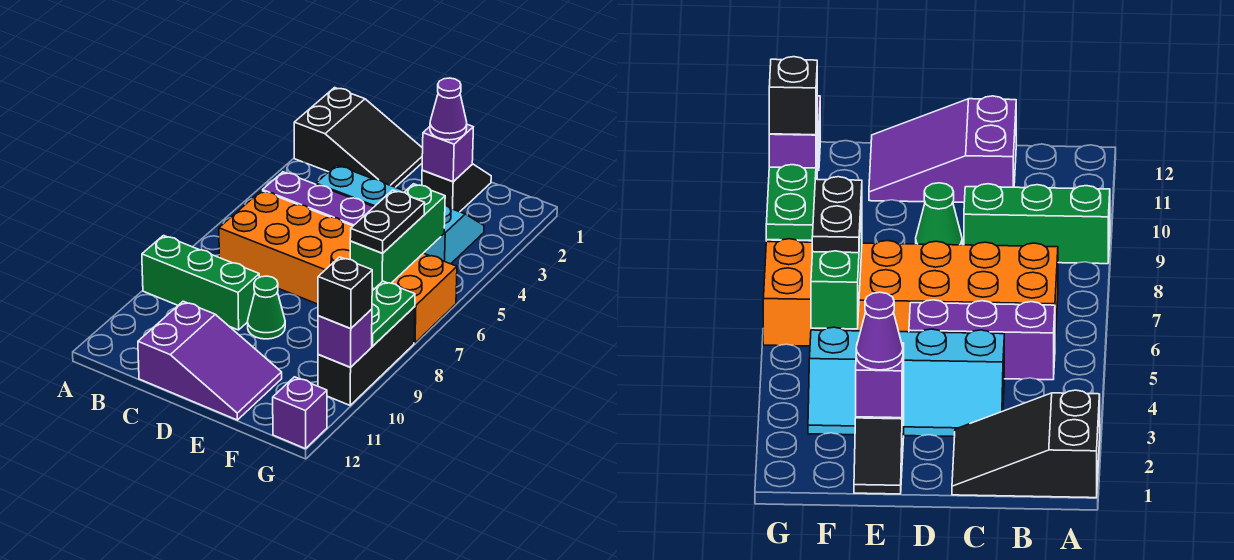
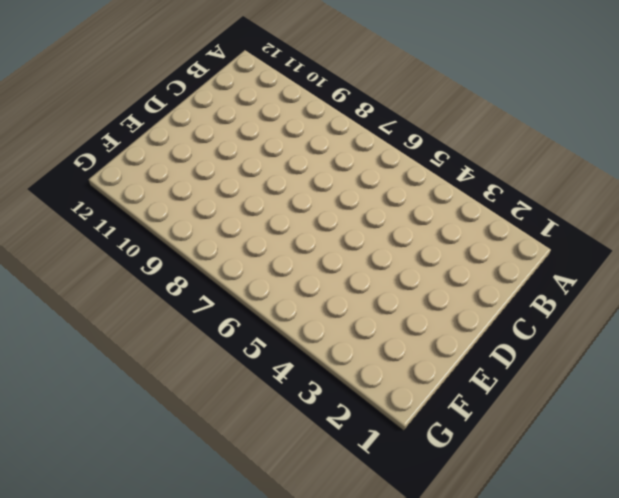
none -> black slope A1:C2 level 1 top A
none -> green brick A9:C9 level 1
none -> purple brick B5:D5 level 1

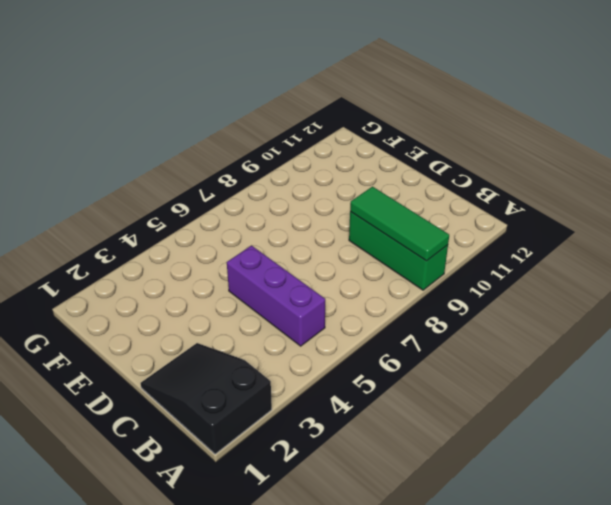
green tile A9:C9 level 2 -> none
none -> orange brick B6:G7 level 1
none -> cyan slope C3:F4 level 1 top 4
none -> purple slope C11:E12 level 1 top C

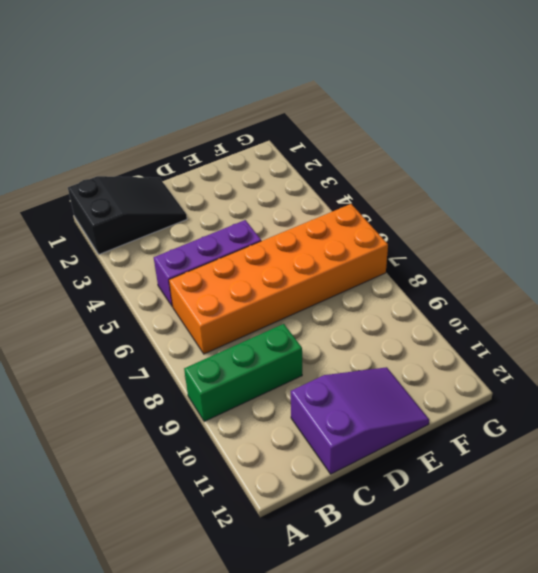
none -> cyan slope C3:F4 level 1 top 4
none -> green cone D9 level 1
none -> black slope E1:E2 level 1 top 2

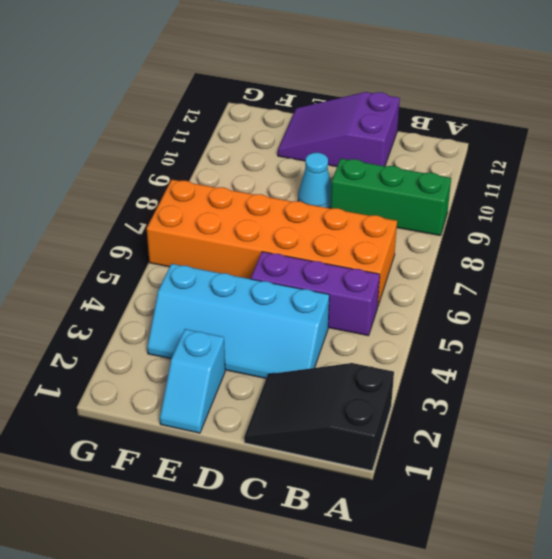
cyan cone D9 level 1 -> green cone D9 level 1
cyan slope E1:E2 level 1 top 2 -> black slope E1:E2 level 1 top 2
none -> black brick G8:G10 level 1
none -> purple brick G12 level 1
none -> purple brick E2 level 2

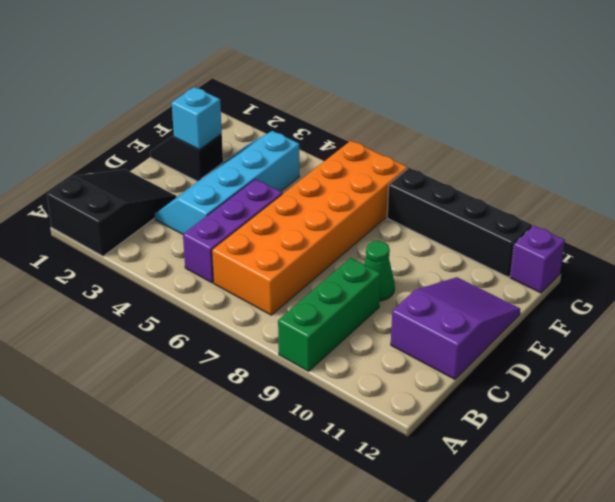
cyan brick E2 level 2 -> purple brick E2 level 2
black brick G8:G11 level 1 -> black brick G8:G10 level 1
none -> green brick F5:F7 level 2
none -> green plate G8:G9 level 2
none -> purple brick G10 level 2

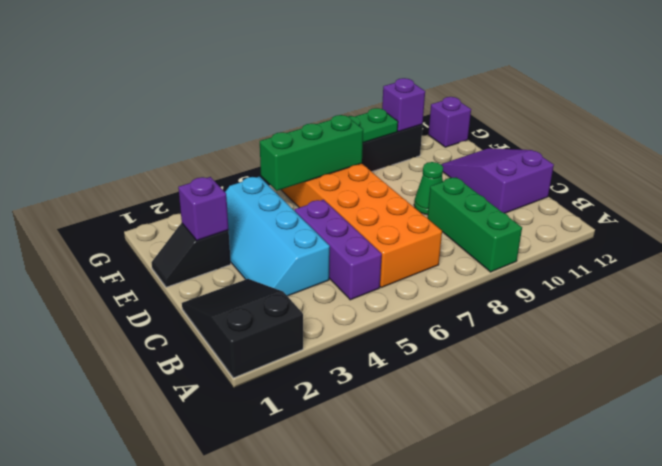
none -> purple cone E2 level 3
none -> black plate F6:F7 level 3
none -> black brick G10 level 3

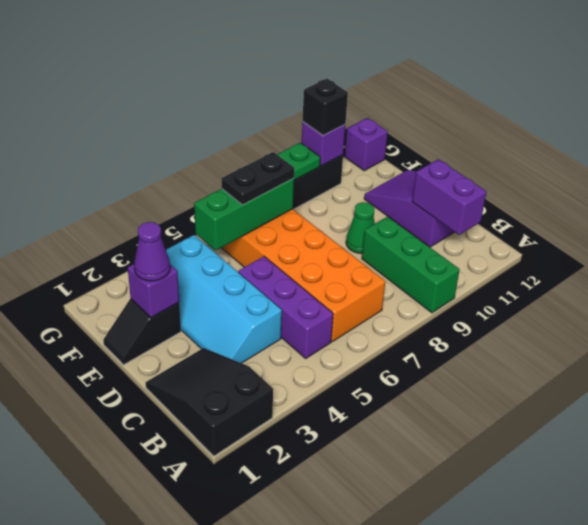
purple brick B11:C11 level 2 -> none

